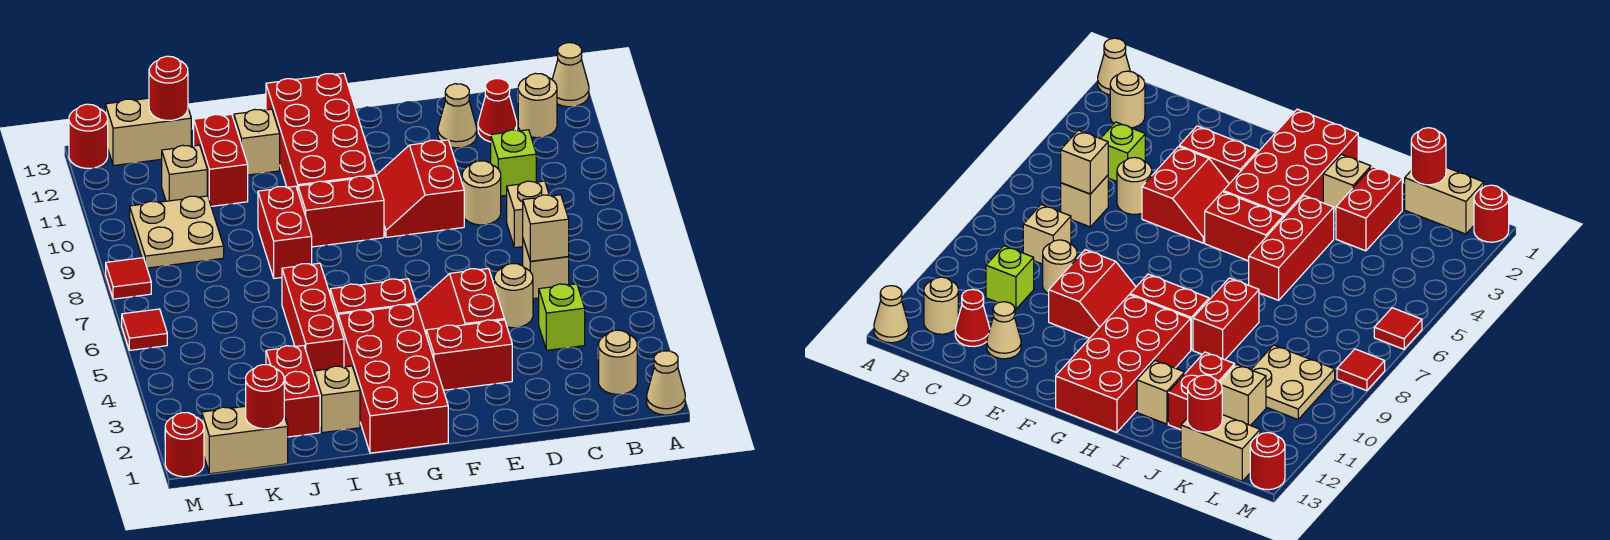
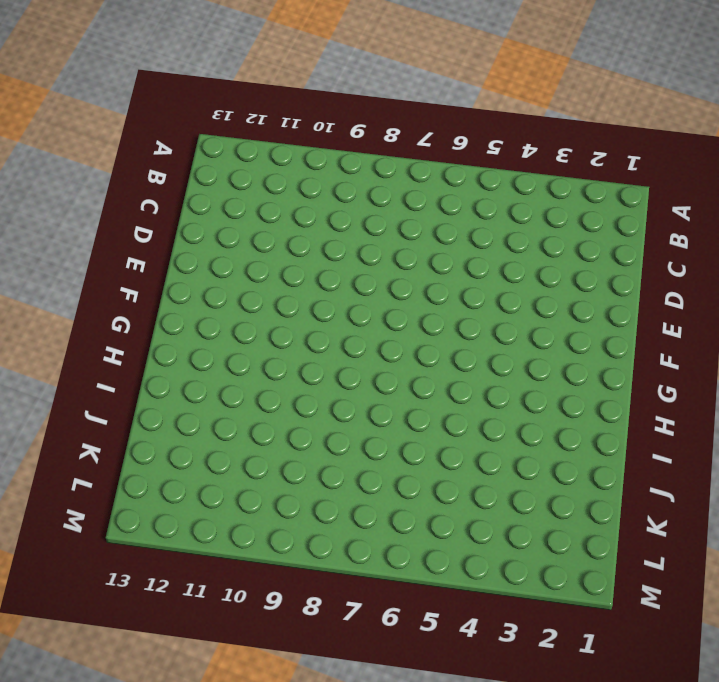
none -> tan cone A1 level 1
none -> tan cone A13 level 1
none -> tan round brick B2 level 1
none -> tan round brick B12 level 1

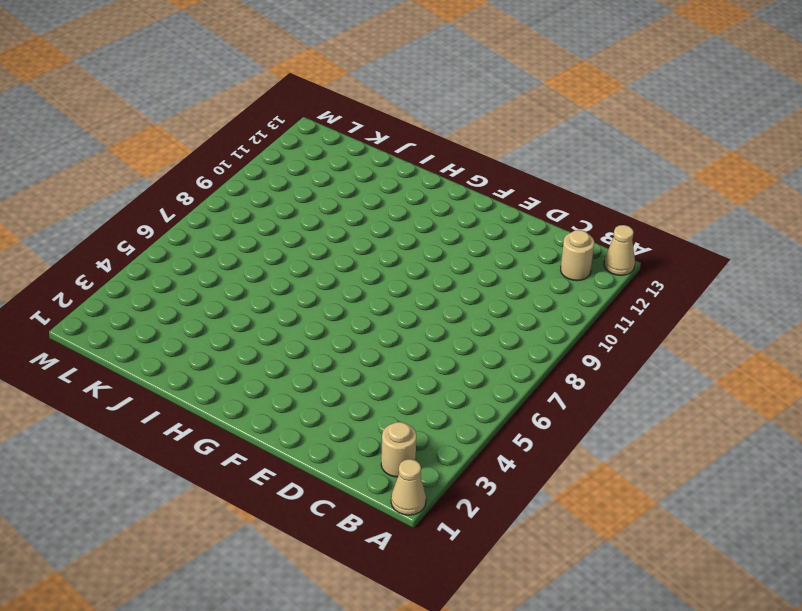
none -> lime brick C4 level 1
none -> tan brick C6 level 1
none -> tan brick C8 level 1
none -> lime brick C10 level 1

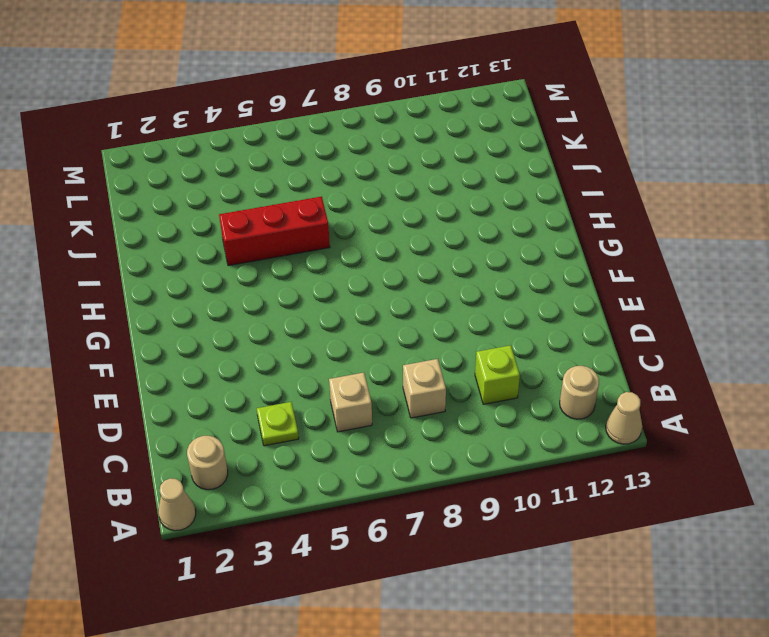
lime plate C4 level 1 -> lime brick C4 level 1
none -> red cone C12 level 1
none -> tan round brick D5 level 1
none -> tan round brick D9 level 1
none -> tan cone D12 level 1

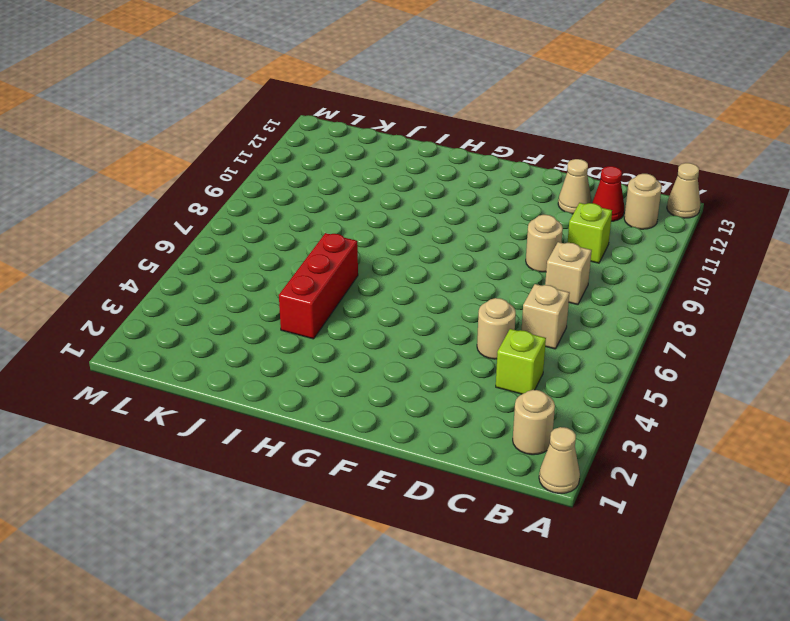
none -> red brick E3:F3 level 1
none -> red slope E4:F5 level 1 top E
none -> red slope E9:F10 level 1 top E
none -> red brick G1:H4 level 1

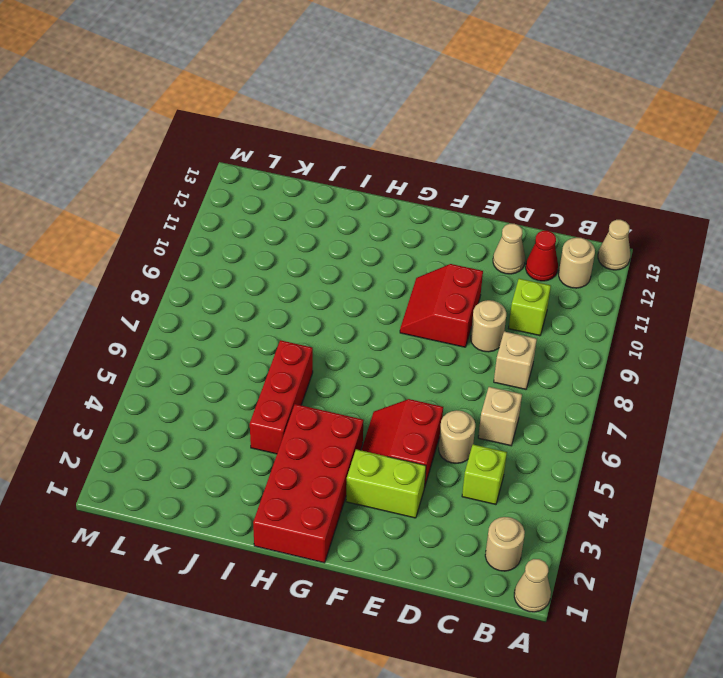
lime brick E3:F3 level 1 -> red brick E3:F3 level 1
none -> red brick G5:H5 level 1
none -> red brick G9:H9 level 1
none -> red brick G10:H13 level 1
none -> tan brick I2 level 1

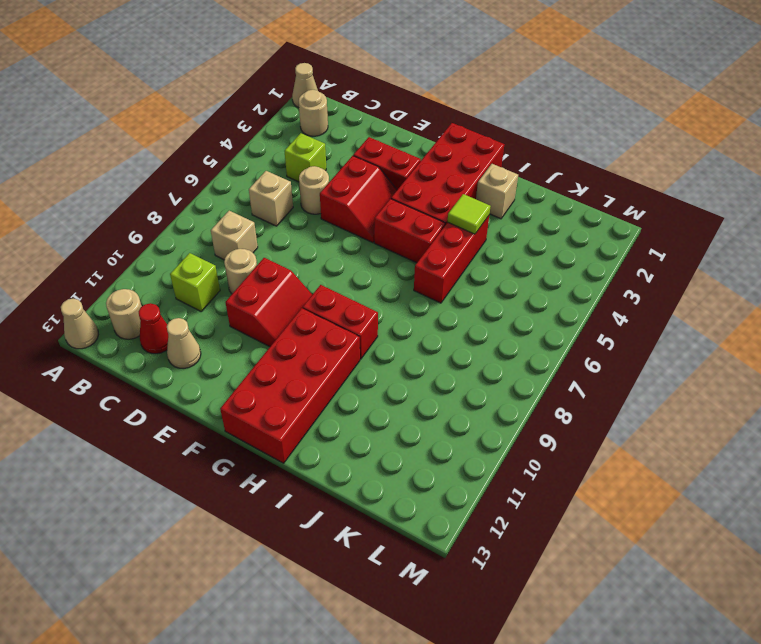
lime tile I4 level 2 -> none
none -> red brick I8:I9 level 1
none -> tan brick I12 level 1
none -> red brick J2:J3 level 1
none -> red brick J11:J12 level 1

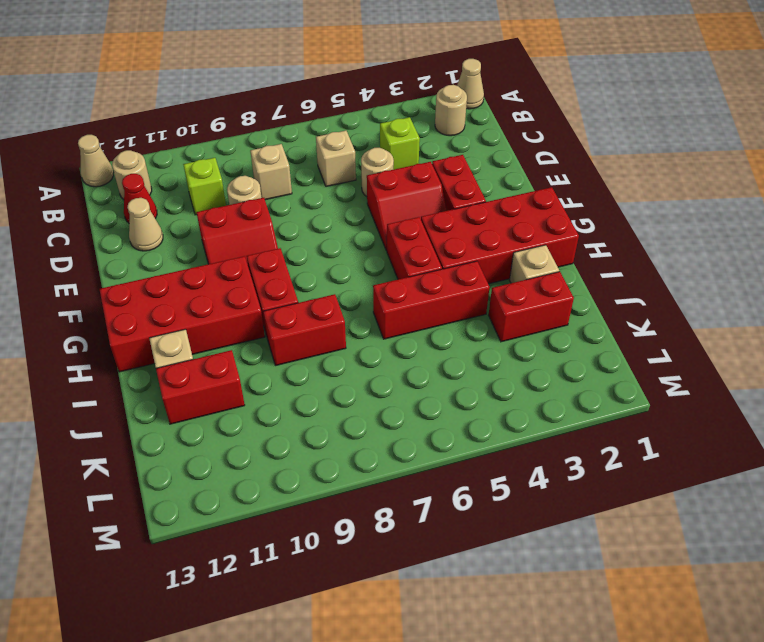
none -> tan brick K1:L1 level 1
none -> tan plate K9:L10 level 1
none -> tan brick K11 level 1
none -> tan brick K13:L13 level 1

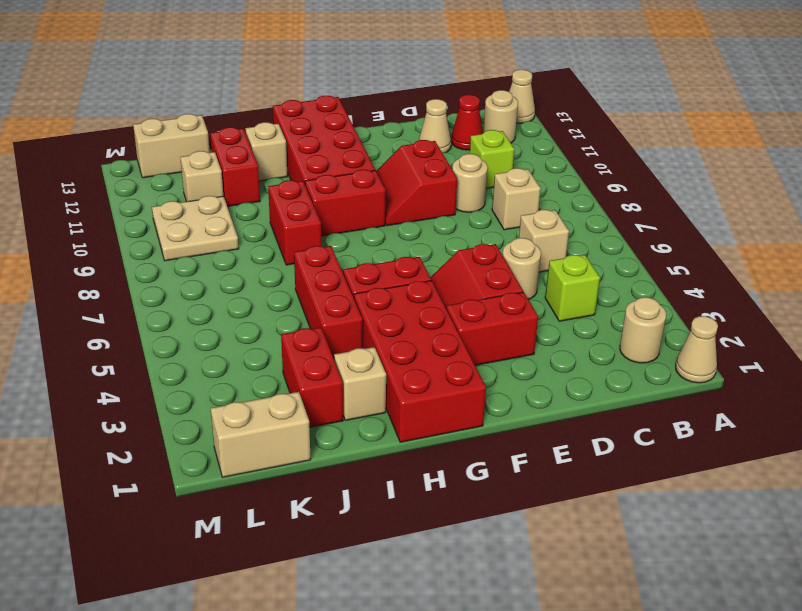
none -> red round brick M1 level 1
none -> red tile M6 level 1
none -> red tile M8 level 1
none -> red round brick M13 level 1

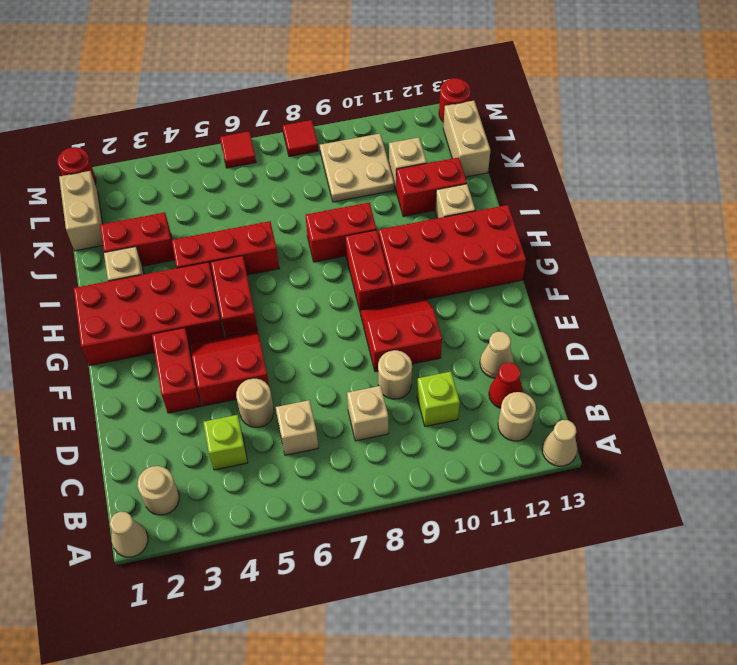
none -> tan brick C6 level 2
none -> red round brick K1 level 2
none -> red round brick K13 level 2

